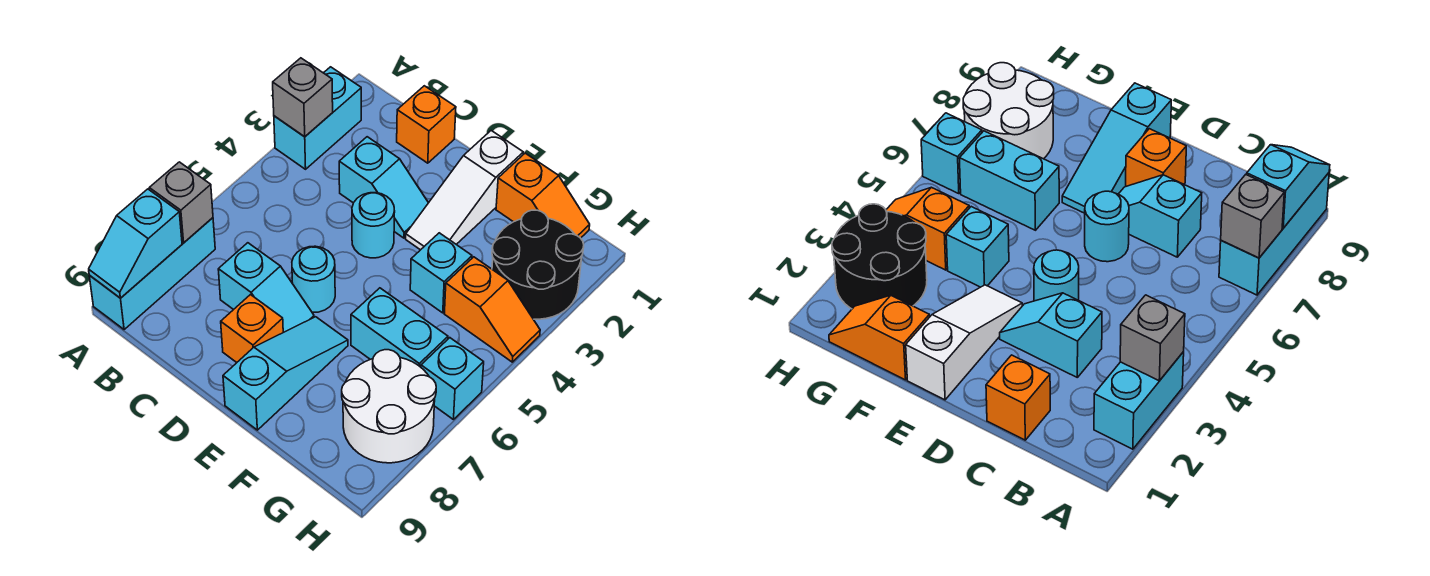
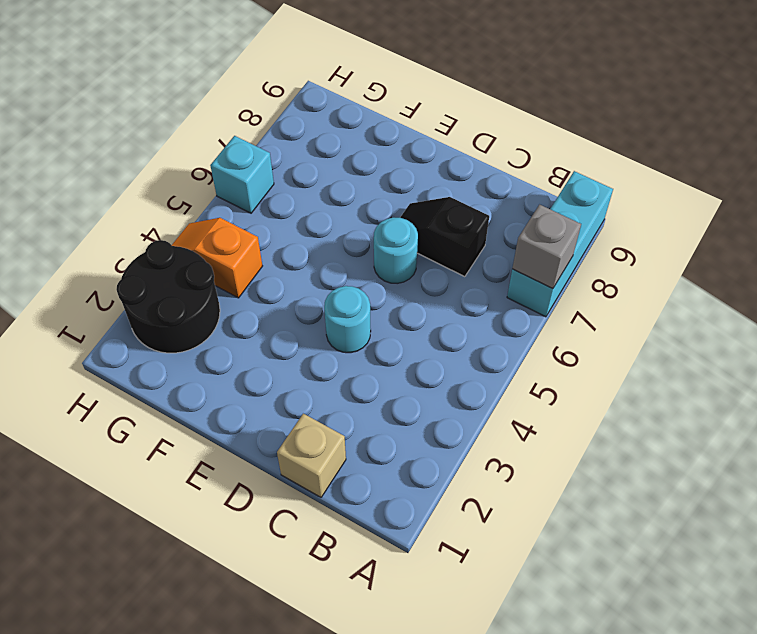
tan brick C1 level 1 -> orange brick C1 level 1
black slope C7:D7 level 1 top C -> cyan slope C7:D7 level 1 top C
none -> cyan brick A2:A3 level 1
none -> cyan slope C3:D3 level 1 top C
none -> orange brick D8 level 1

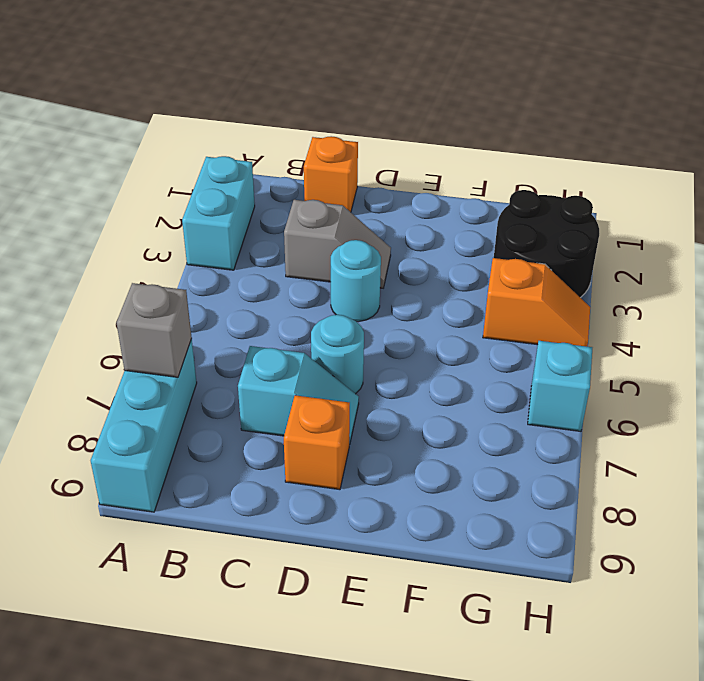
grey slope C3:D3 level 1 top C -> cyan slope C3:D3 level 1 top C
none -> white slope E1:E3 level 1 top 1
none -> cyan slope E7:E9 level 1 top 9
none -> orange slope F1:G1 level 1 top F

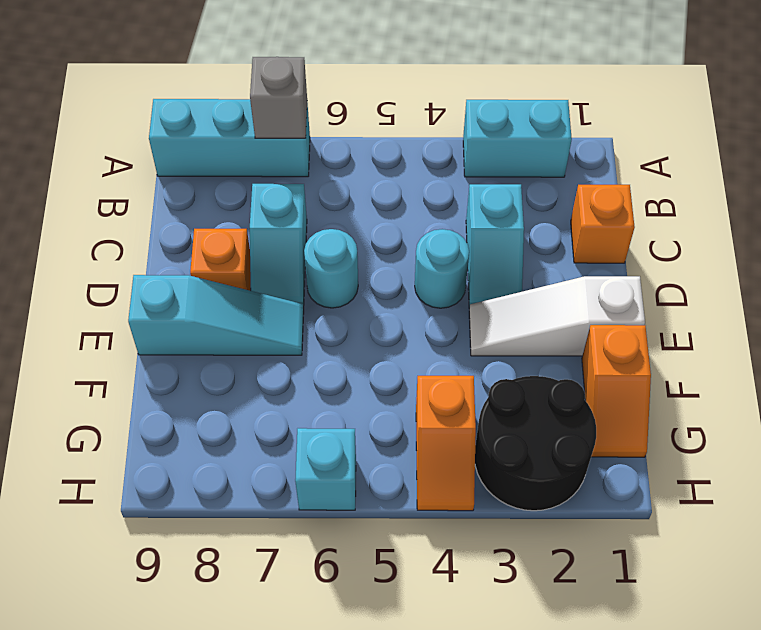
none -> cyan brick F4 level 1
none -> cyan brick F6:G6 level 1
none -> white round brick G7:H8 level 1

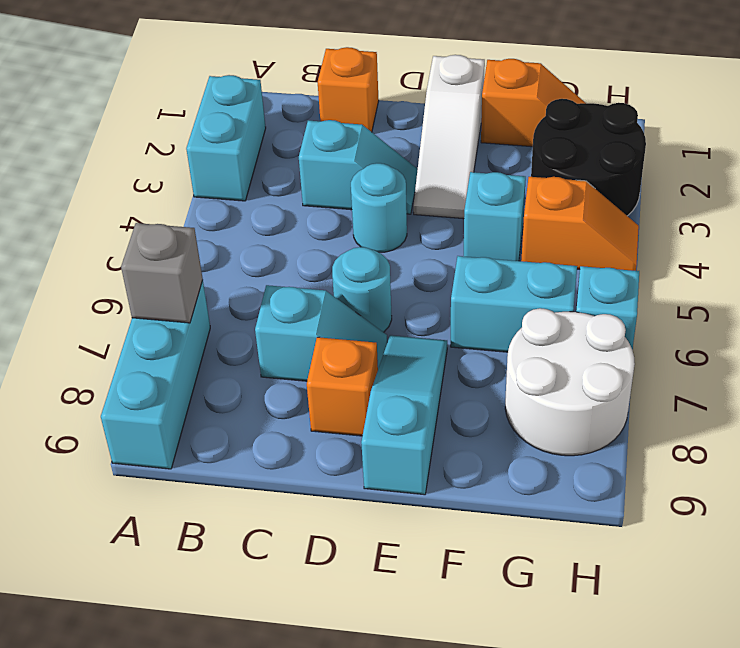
none -> grey brick A3 level 2
none -> cyan slope A8:A9 level 2 top 8

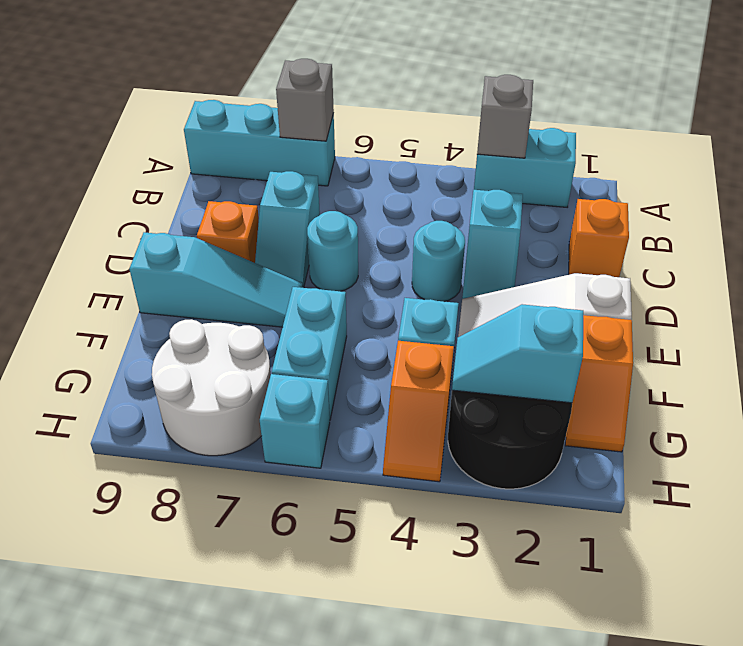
cyan slope G2:G3 level 2 top 2 -> cyan slope A8:A9 level 2 top 8

